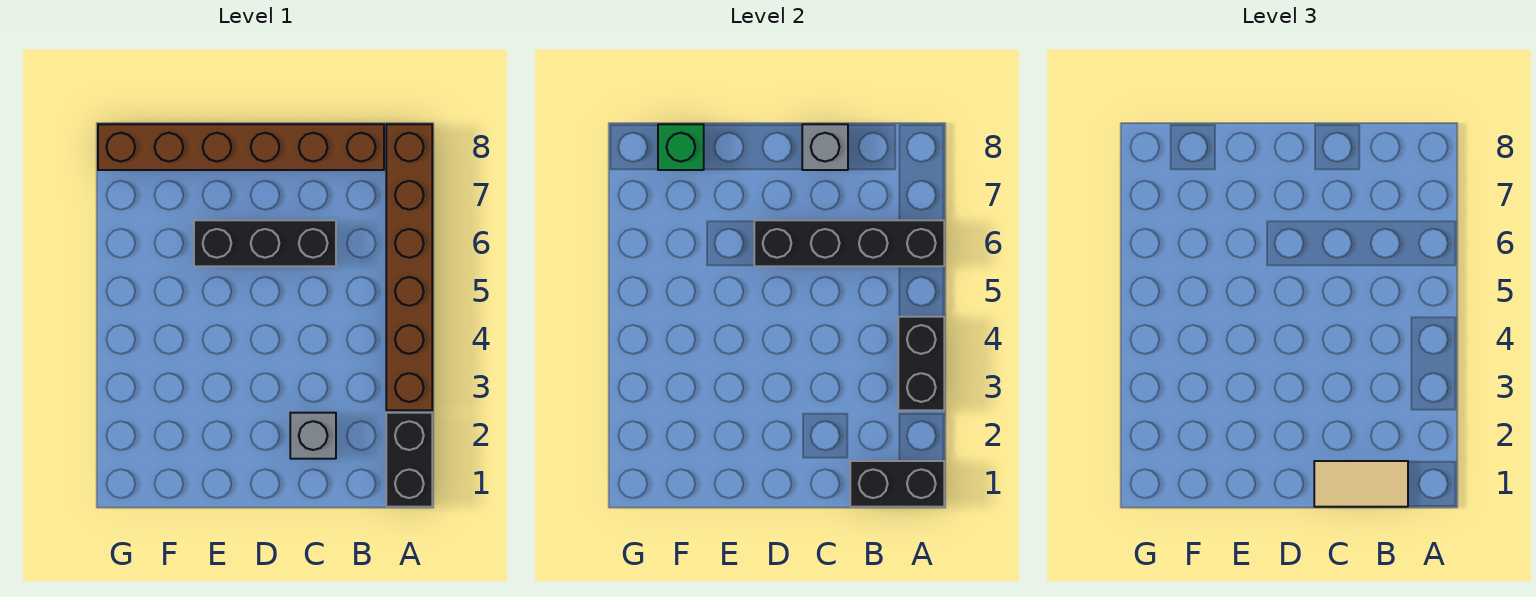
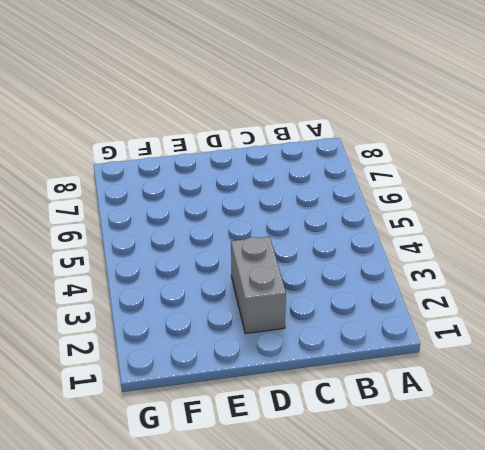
grey brick D2:D3 level 1 -> none
none -> black brick A1:A2 level 1
none -> brown brick A3:A8 level 1

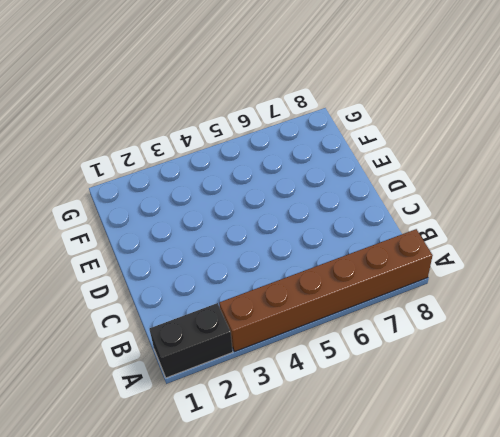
none -> brown brick B8:G8 level 1
none -> grey brick C2 level 1

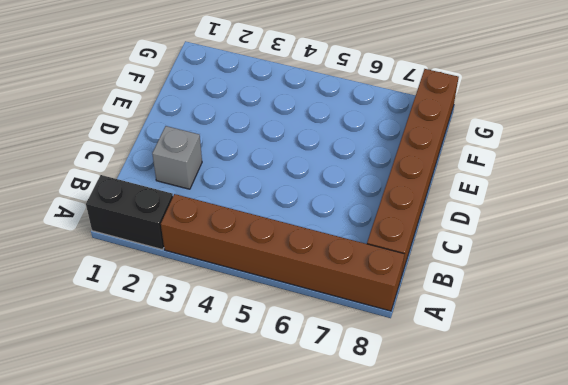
none -> black brick C6:E6 level 1
none -> black brick A1:B1 level 2

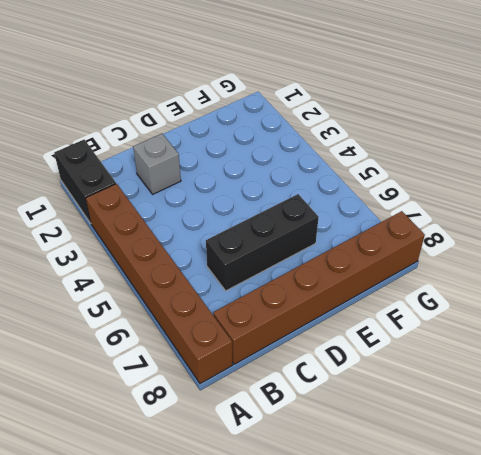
none -> black brick A1:B1 level 2
none -> black brick A3:A4 level 2

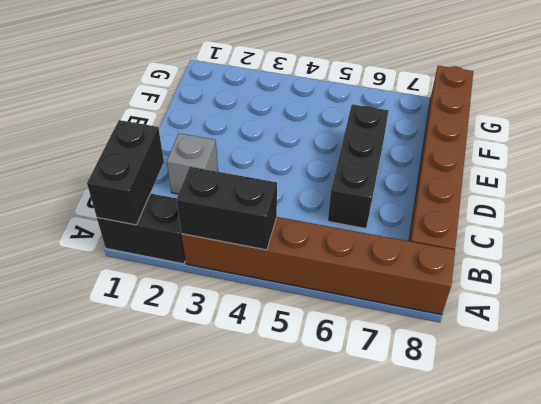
none -> black brick A6:D6 level 2
none -> grey brick C8 level 2

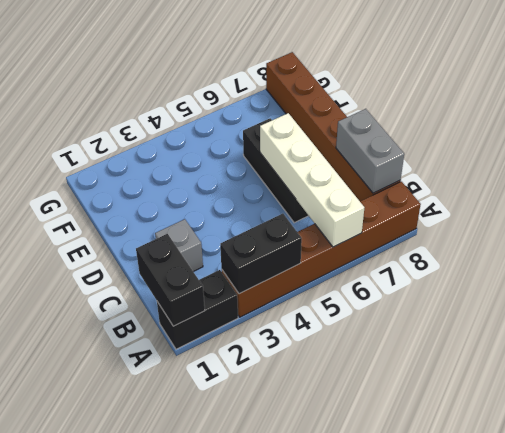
white brick A6:D6 level 2 -> black brick A6:D6 level 2
grey brick B8:C8 level 2 -> grey brick C8 level 2
none -> green brick F8 level 2
none -> tan tile B1:C1 level 3

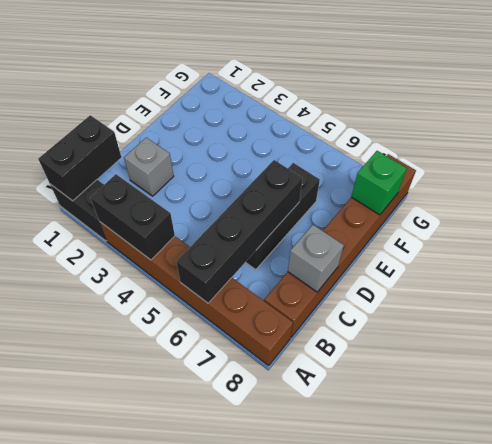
none -> tan tile B1:C1 level 3

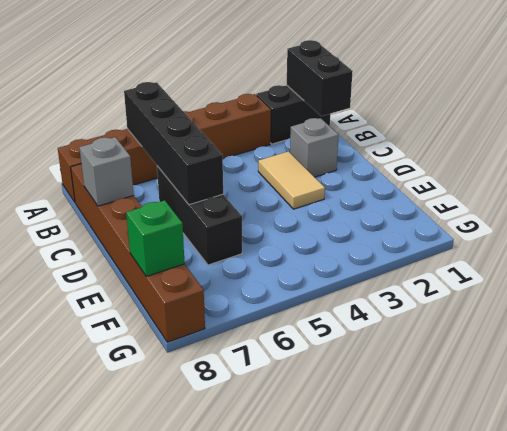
tan tile C3:D3 level 1 -> tan tile B1:C1 level 3
none -> black brick A3:A4 level 2

